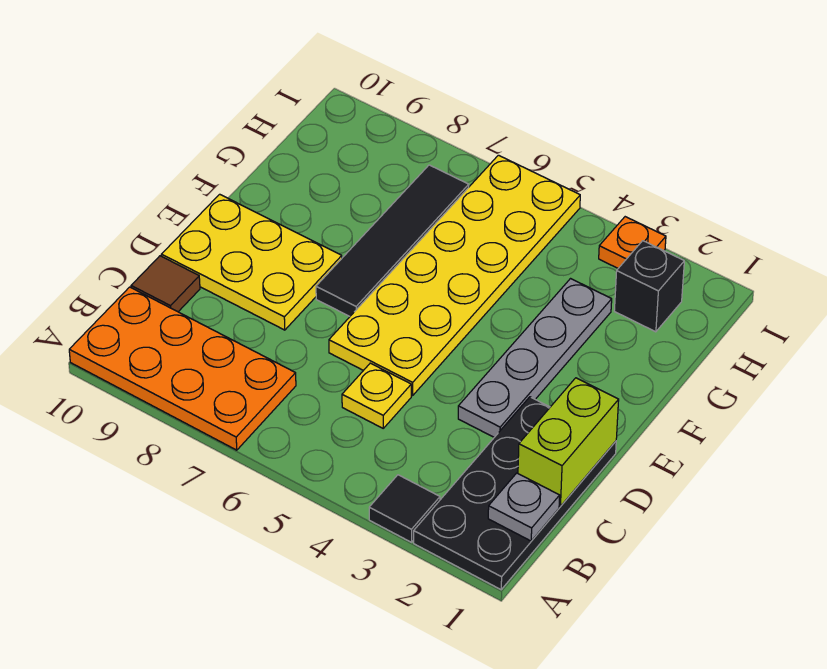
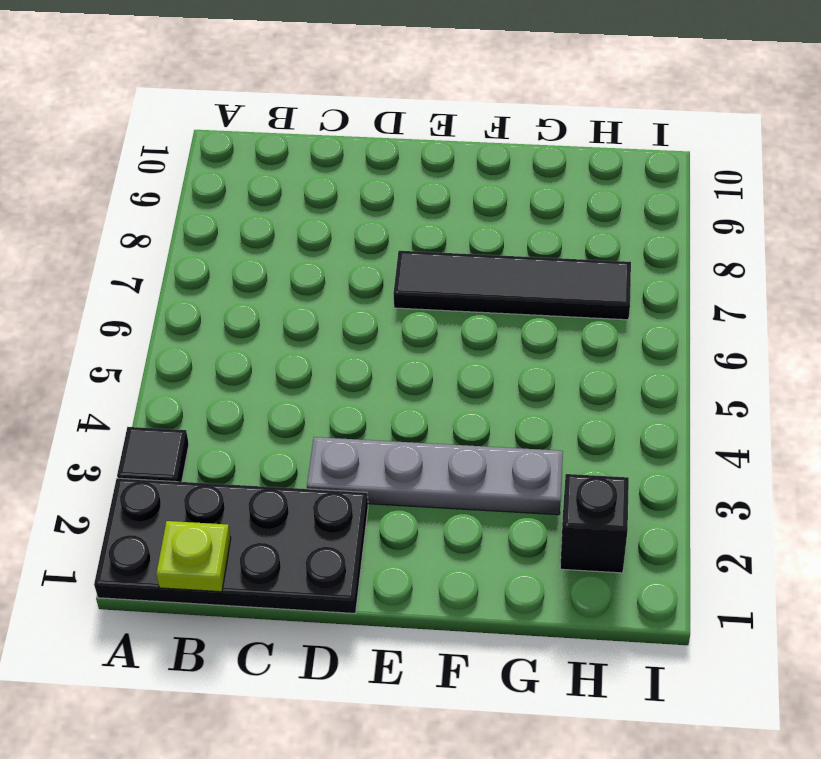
lime plate B1 level 2 -> grey plate B1 level 2
none -> orange plate A7:B10 level 1
none -> yellow plate C5 level 1
none -> brown tile C10 level 1

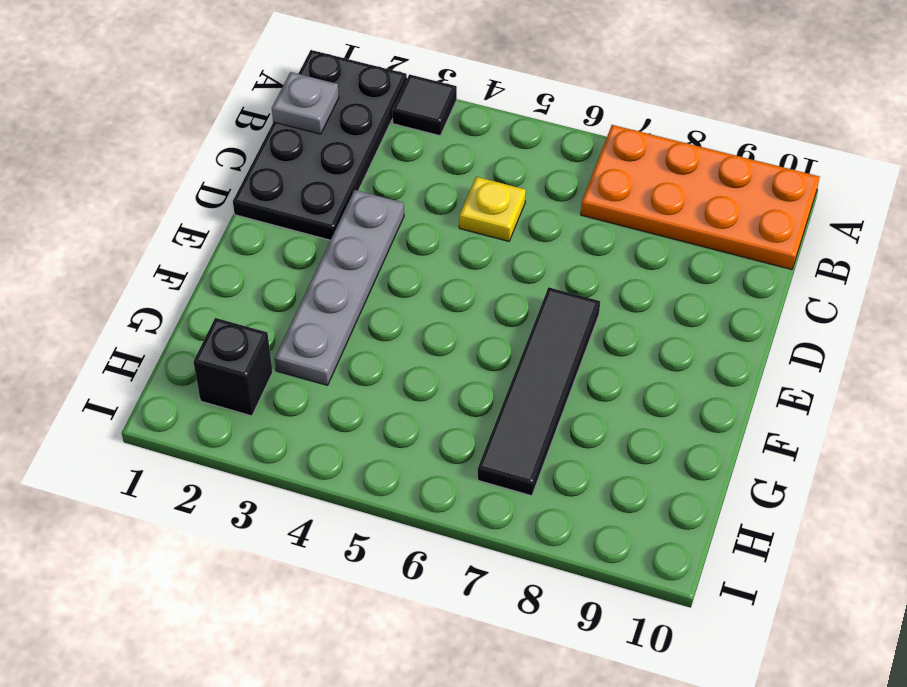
none -> brown tile C10 level 1
none -> yellow plate D5:I6 level 1
none -> yellow plate D8:E10 level 1

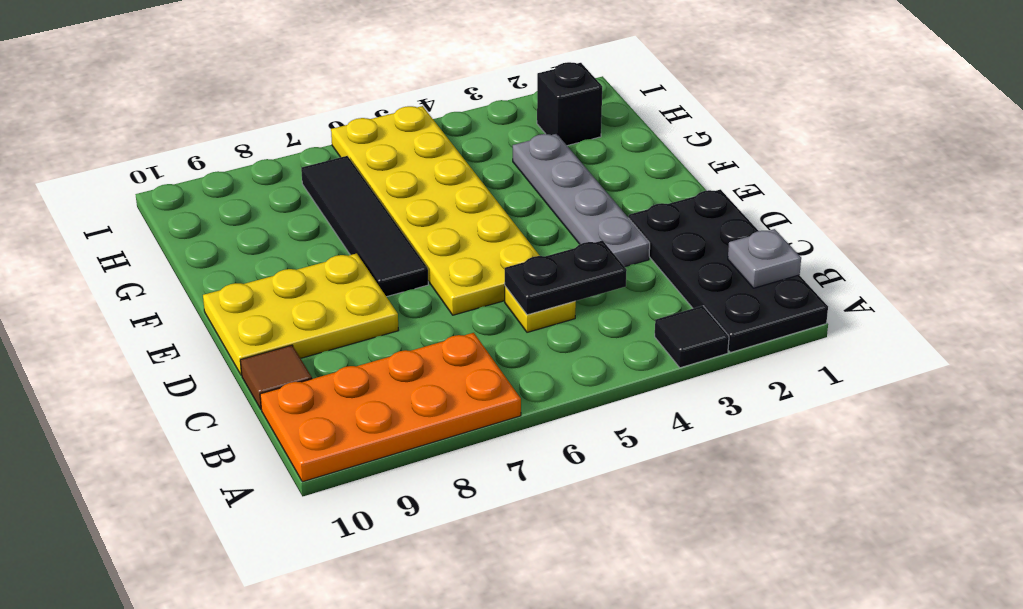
black plate C4:C5 level 2 -> none
none -> orange plate I3 level 1
none -> lime brick C1:D1 level 2

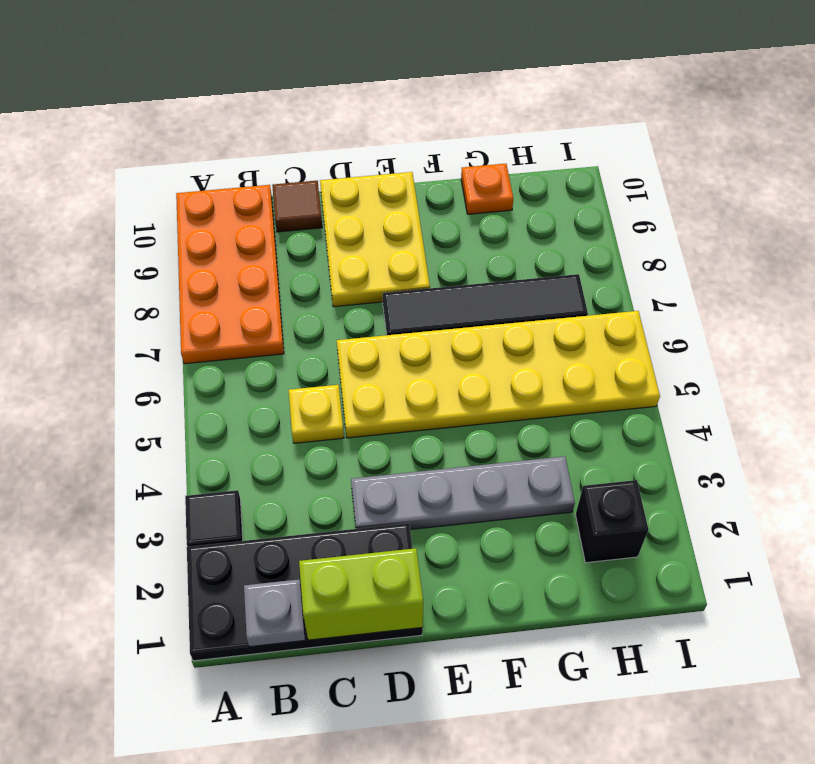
orange plate G10 level 1 -> orange plate I3 level 1

